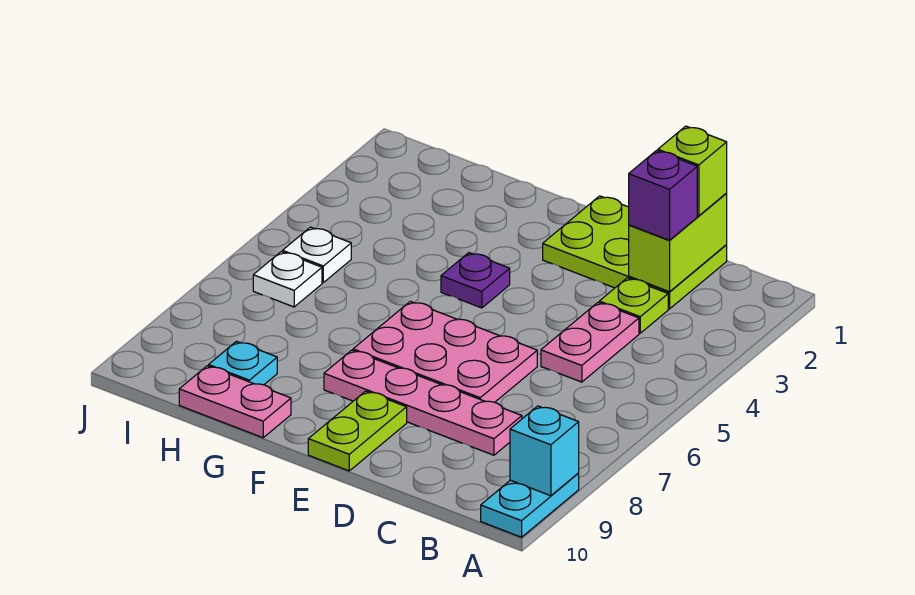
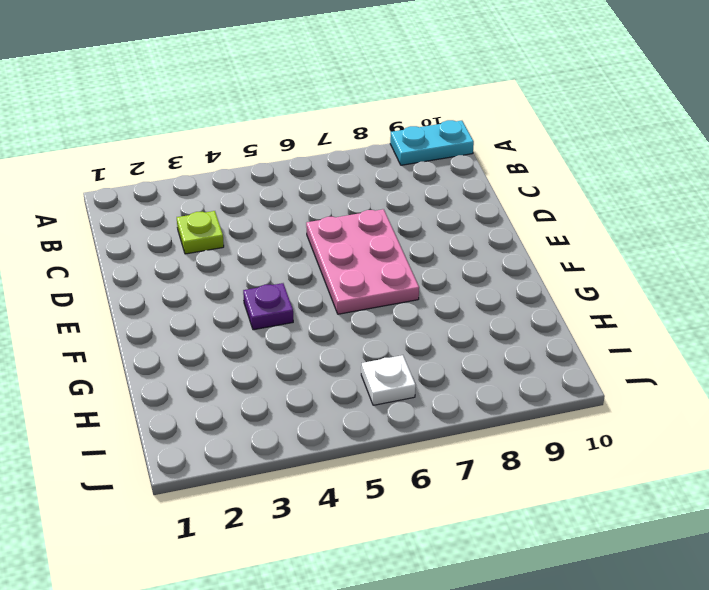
none -> lime plate C1:E2 level 1
none -> pink plate C4:C5 level 1
none -> pink plate C8:F8 level 1

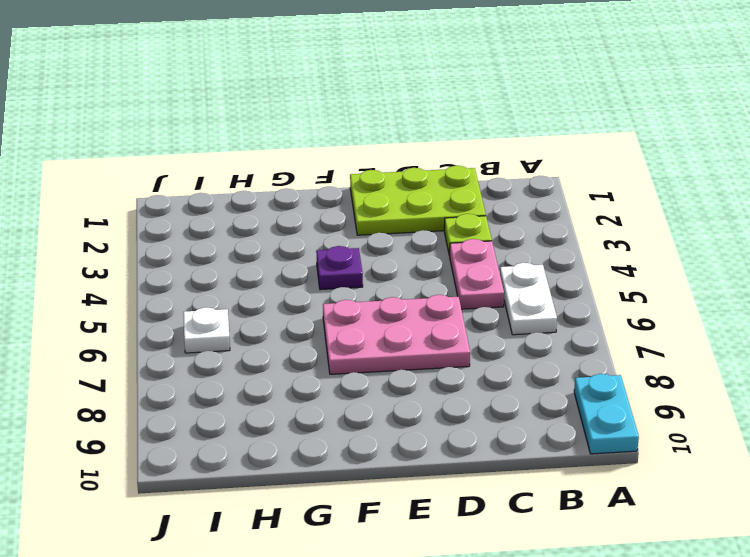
white plate B5:B6 level 1 -> none
none -> pink plate C8:F8 level 1
none -> lime plate E9:E10 level 1
none -> pink plate G10:H10 level 1

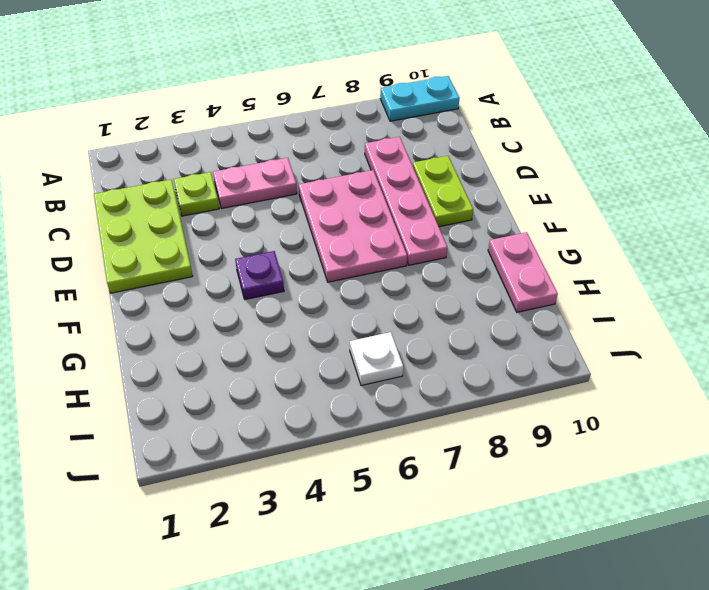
lime plate D9:E9 level 1 -> lime plate E9:E10 level 1
none -> cyan plate H9 level 1
none -> white plate I5 level 1
none -> cyan brick A9 level 2

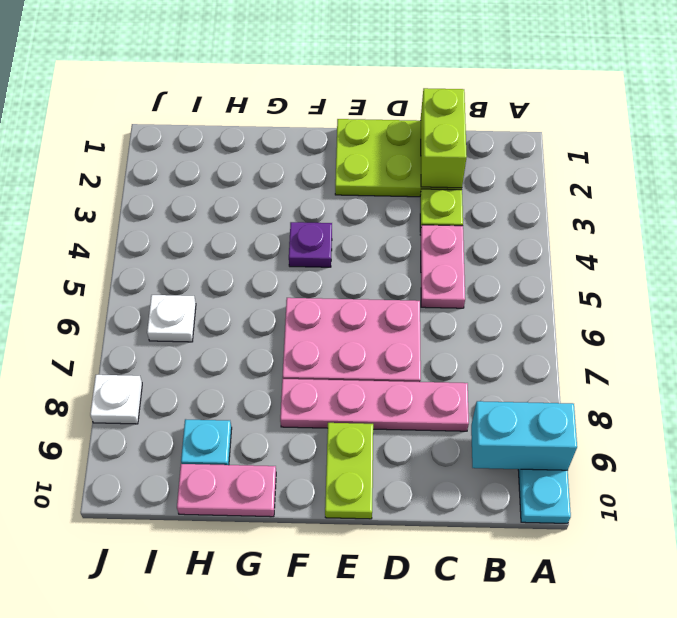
cyan brick A9:B9 level 2 -> cyan brick A9 level 2
white plate J8 level 1 -> white plate I5 level 1
none -> lime brick C1 level 3
none -> purple brick C2 level 3

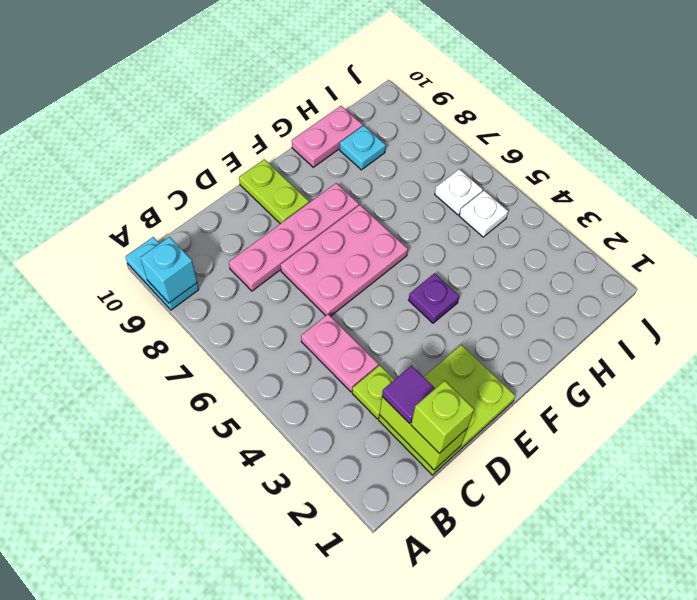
purple tile C2 level 3 -> purple brick C2 level 3

